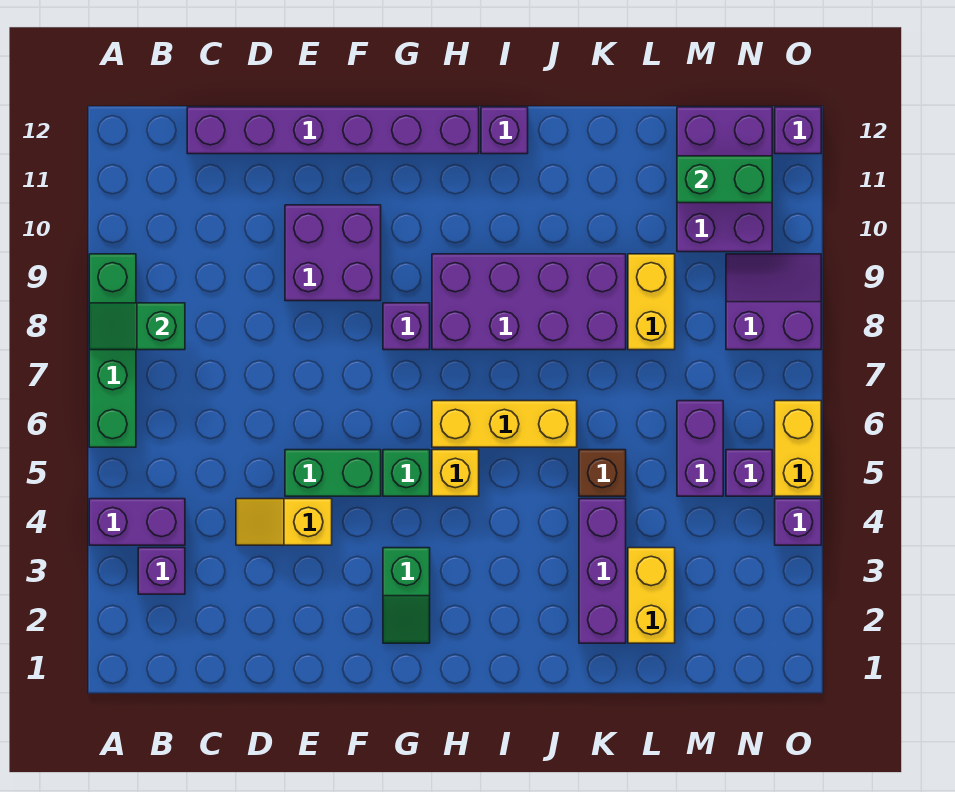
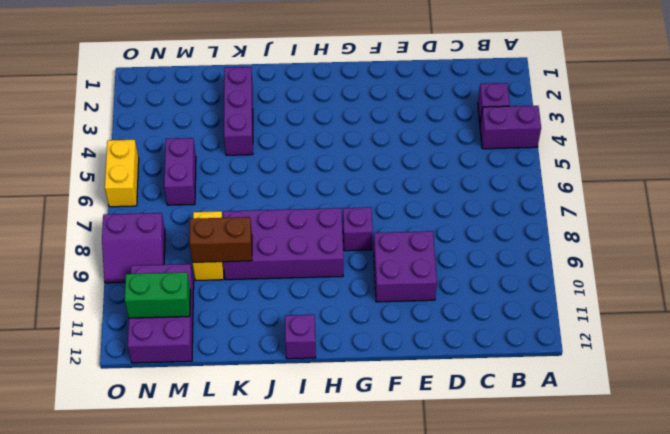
brown brick K9:L9 level 2 -> none
none -> green brick A6:A9 level 1
none -> purple brick C12:H12 level 1
none -> yellow slope D4:E4 level 1 top E

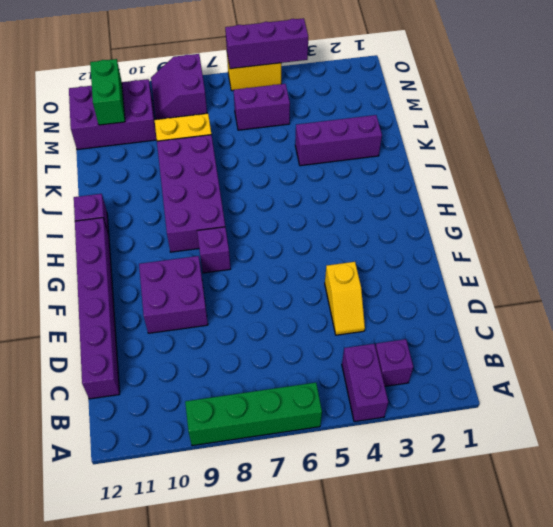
purple brick O4:O6 level 2 -> none
none -> green brick E5:F5 level 1
none -> green slope G2:G3 level 1 top 3
none -> green brick G5 level 1

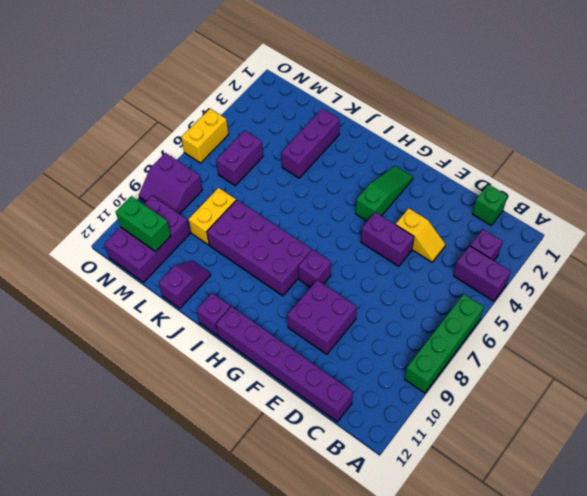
green brick C1 level 1 -> green brick G5 level 1
purple brick E5:F5 level 1 -> green brick E5:F5 level 1
green slope G2:G4 level 1 top 4 -> green slope G2:G3 level 1 top 3
purple slope K11:K12 level 1 top 12 -> none
none -> yellow brick H5 level 1
none -> yellow brick H6:J6 level 1
none -> brown brick K5 level 1

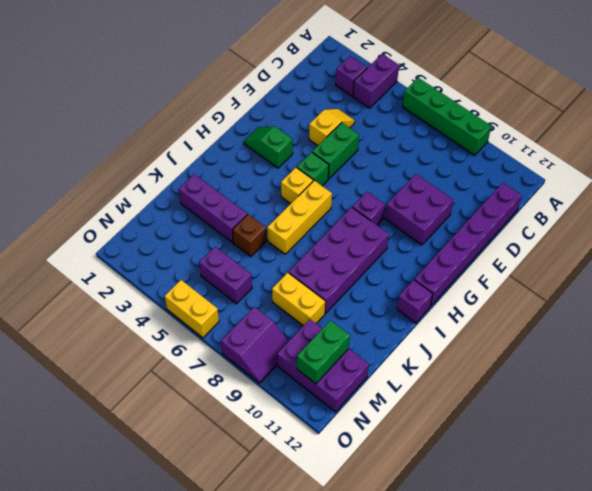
none -> yellow brick L2:L3 level 1
none -> purple brick N5 level 1
none -> purple brick O4 level 1

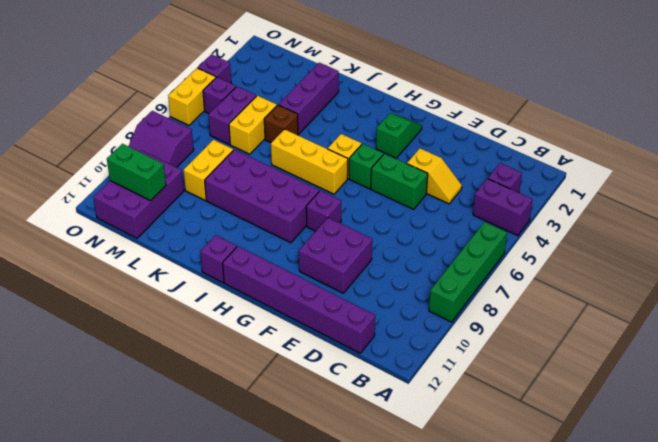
yellow brick L5:L6 level 1 -> yellow brick L2:L3 level 1
none -> purple brick O12 level 1
none -> green slope A8:B8 level 2 top B

